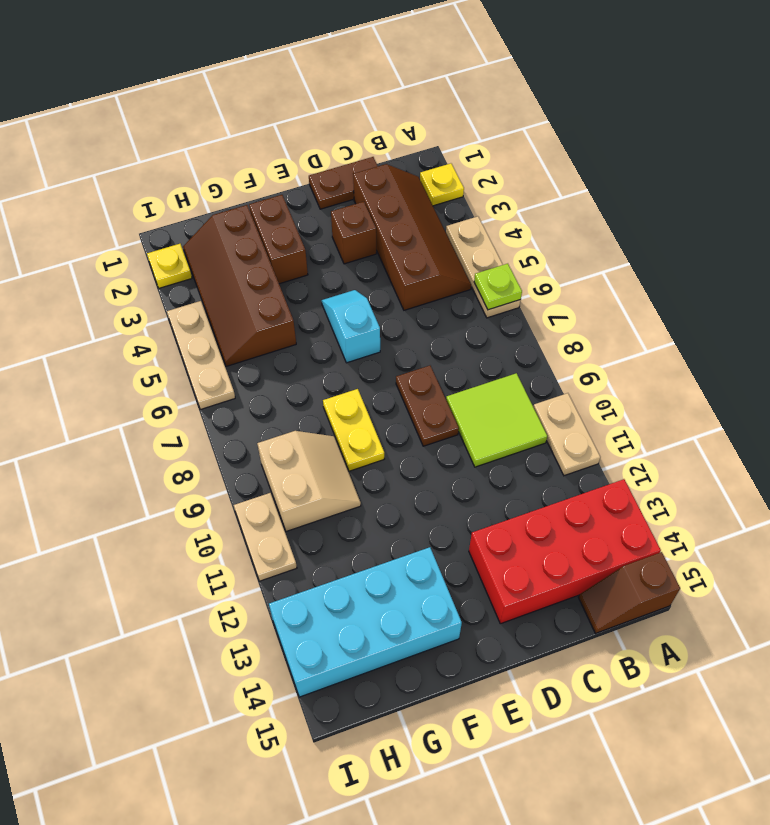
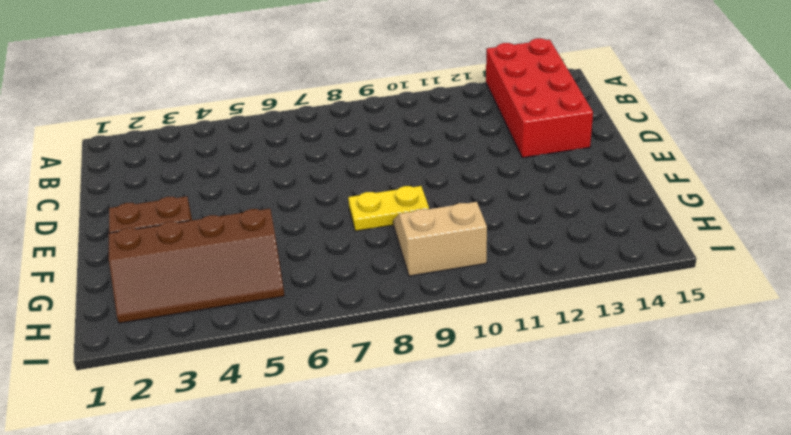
none -> yellow plate A2 level 1
none -> tan plate A4:A6 level 1
none -> tan plate A10:A11 level 1

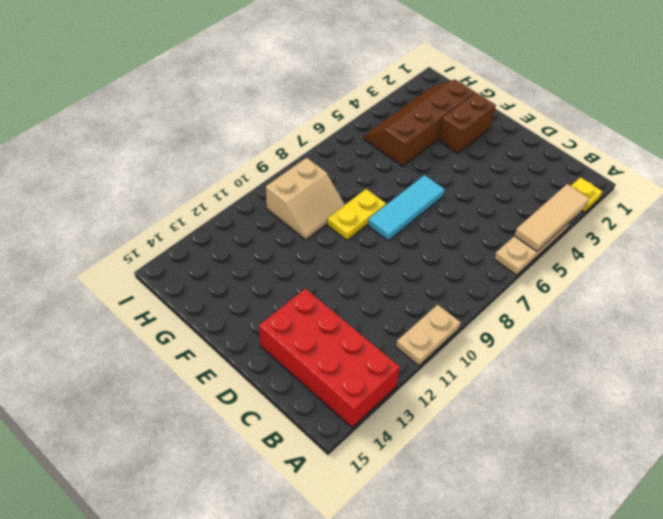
tan tile A3:A5 level 2 -> none
cyan tile E6:E8 level 1 -> cyan slope E5:E6 level 1 top 6
none -> brown slope A15:B15 level 1 top A
none -> brown slope B2:C5 level 1 top C
none -> lime tile B9:C10 level 1

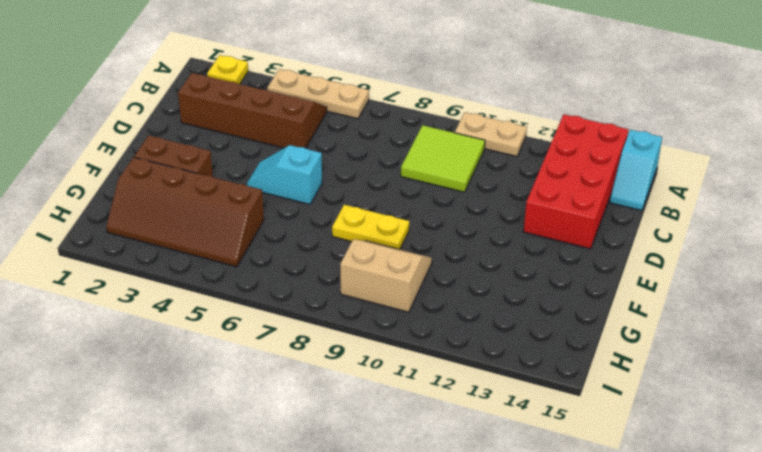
cyan slope A15:B15 level 1 top A -> brown slope A15:B15 level 1 top A
none -> brown plate C1:D1 level 1
none -> brown brick D3 level 1
none -> brown plate D8:D9 level 1

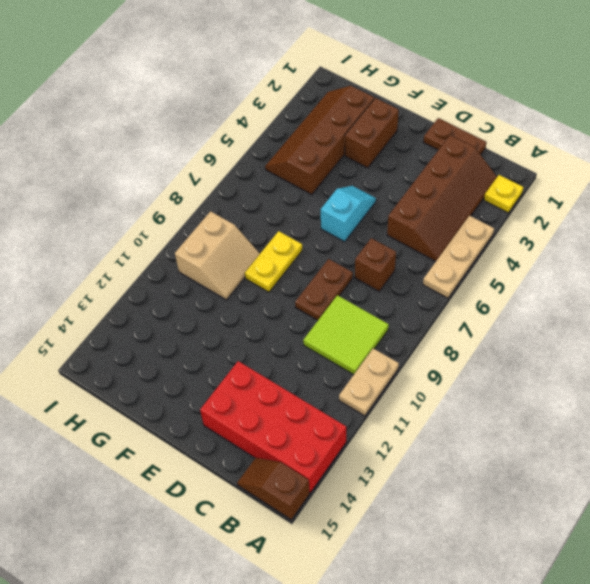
brown brick C7 level 1 -> brown brick D3 level 1
none -> cyan brick F13:I14 level 1
none -> yellow plate I2 level 1
none -> tan plate I4:I6 level 1

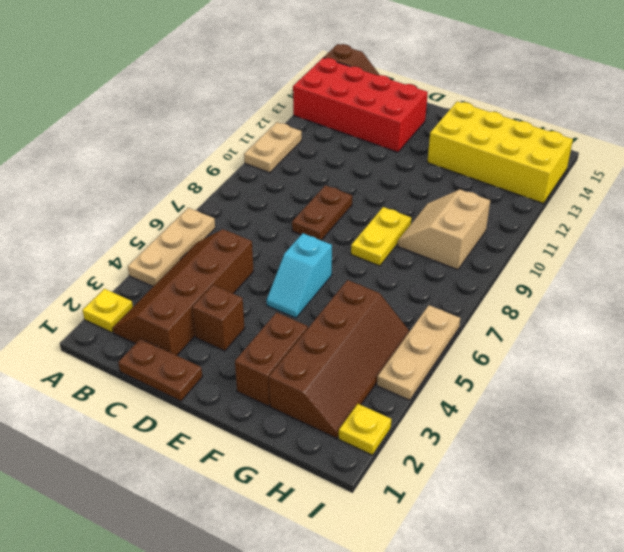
yellow brick F13:I14 level 1 -> cyan brick F13:I14 level 1
none -> lime tile B9:C10 level 1
none -> tan plate I10:I11 level 1
none -> lime plate A6 level 2

